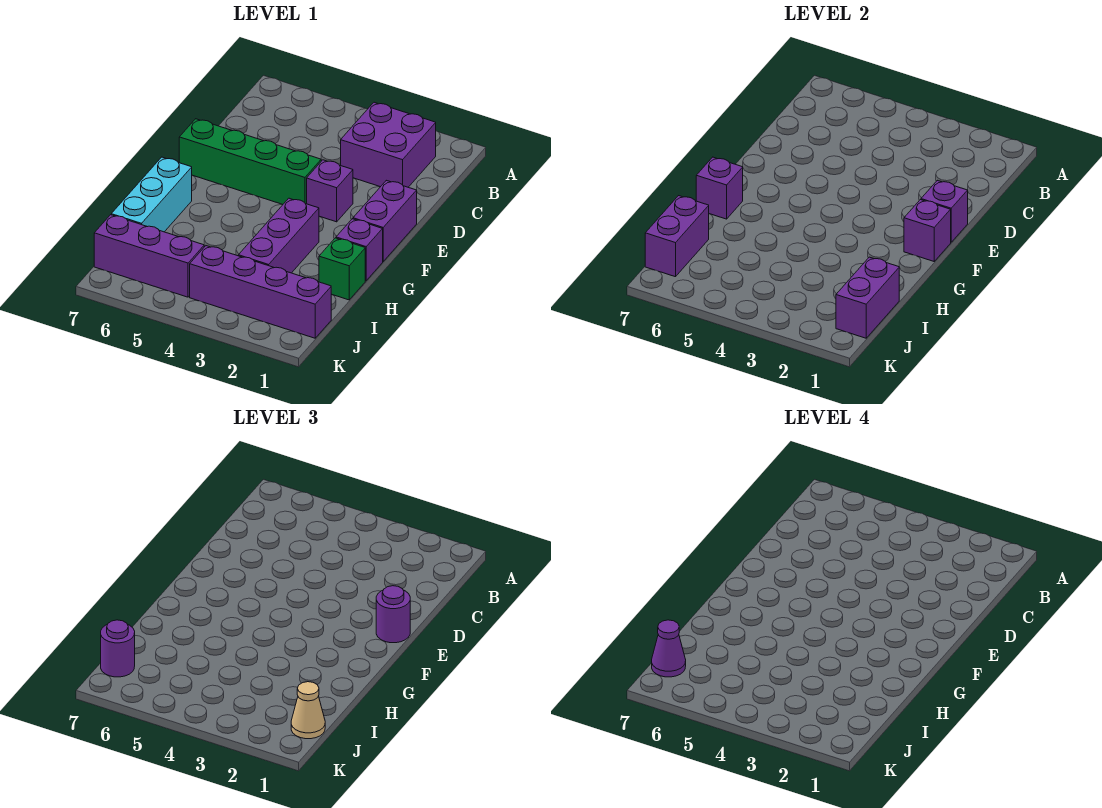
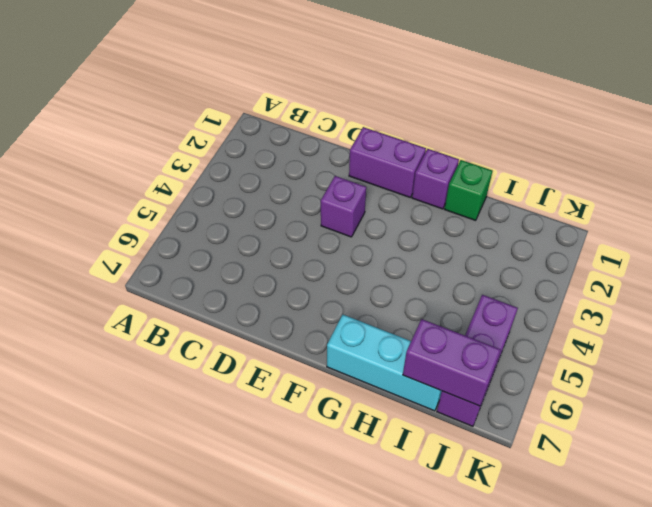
none -> purple brick B2:C3 level 1
none -> green brick E4:E7 level 1
none -> purple brick G3:I3 level 1

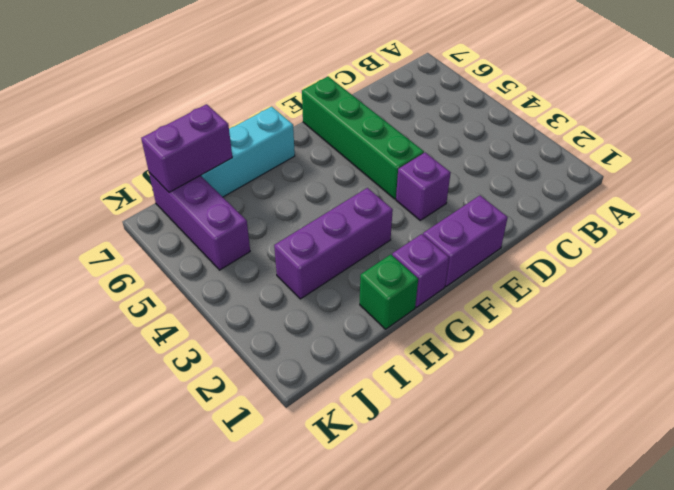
none -> purple brick B2:C3 level 1
none -> purple brick J1:J4 level 1
none -> purple brick E1 level 2

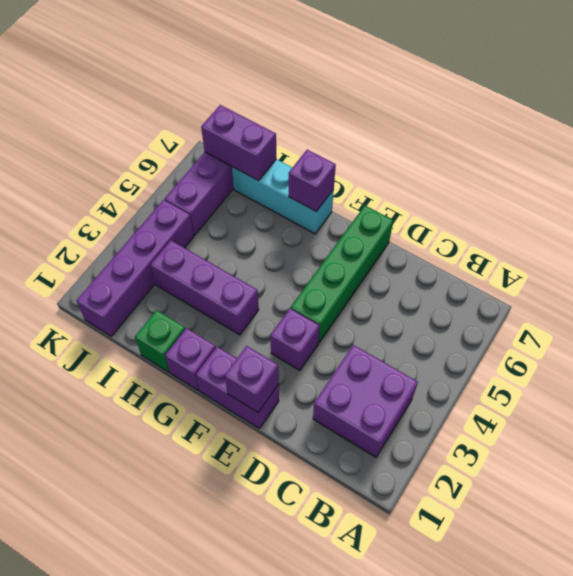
none -> purple brick F1 level 2
none -> purple brick I1:J1 level 2
none -> purple round brick E1 level 3

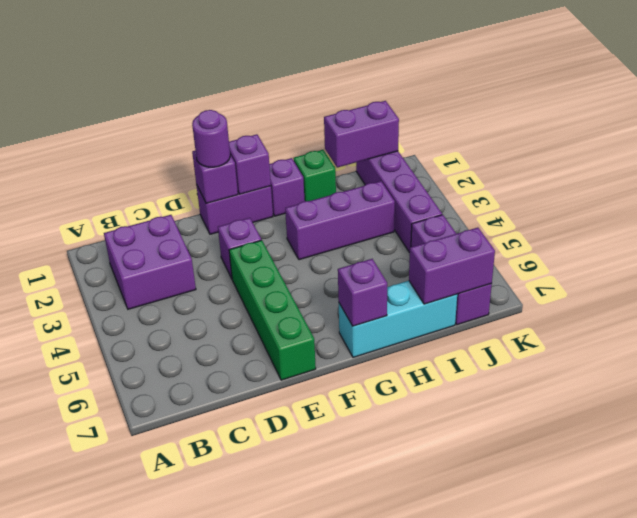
none -> tan cone J1 level 3
none -> purple round brick J7 level 3
none -> purple cone J7 level 4

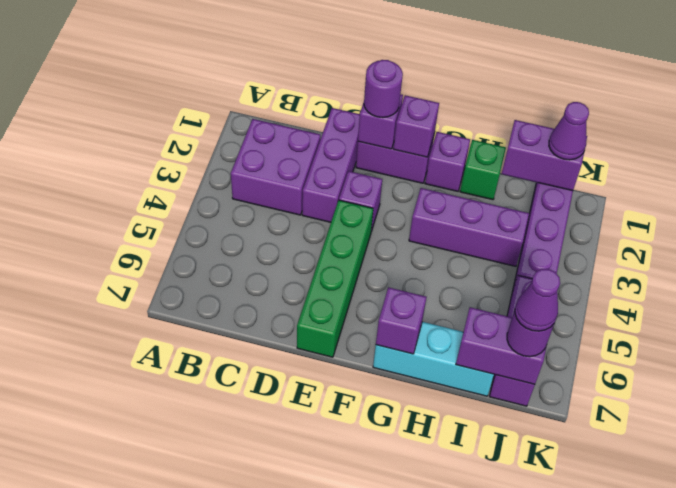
purple brick D1:D3 level 1 -> none
purple cone J1 level 3 -> tan cone J1 level 3

